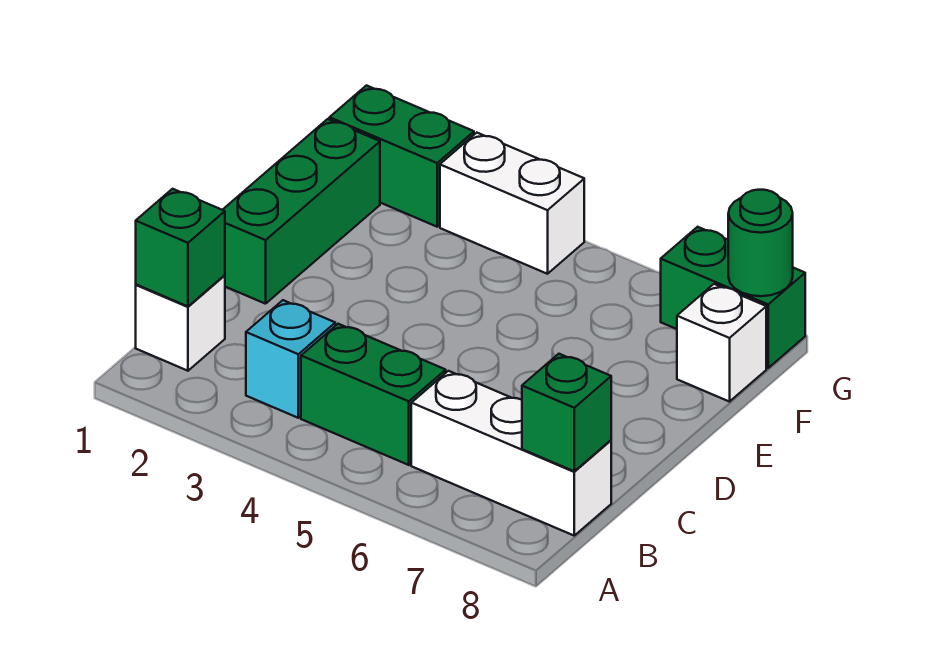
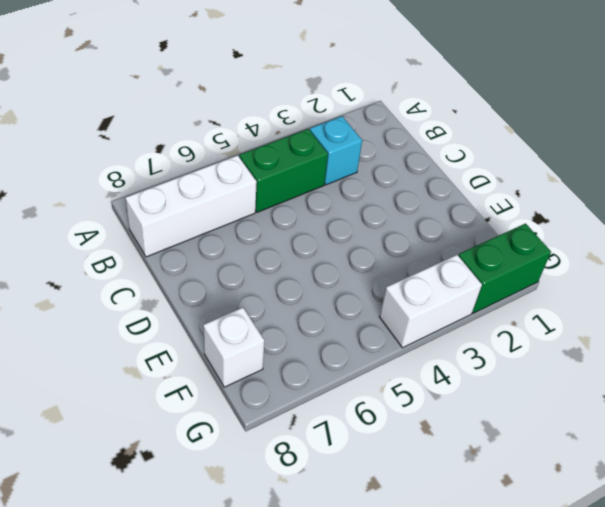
none -> white brick B1 level 1
none -> green brick D1:F1 level 1
none -> green brick G7:G8 level 1

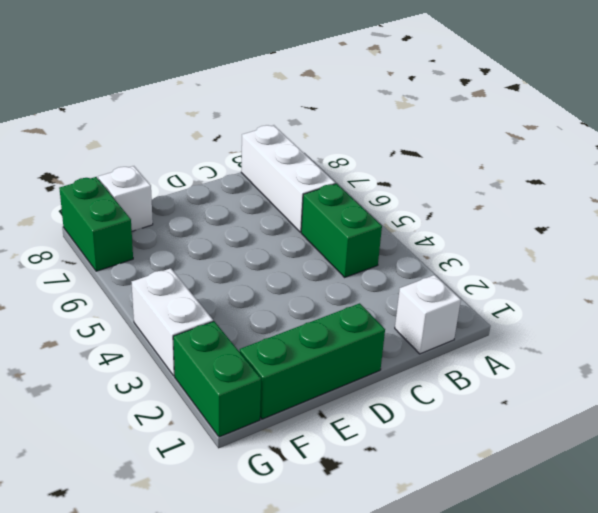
none -> cyan brick B3 level 1
none -> green brick B1 level 2
none -> green brick B8 level 2

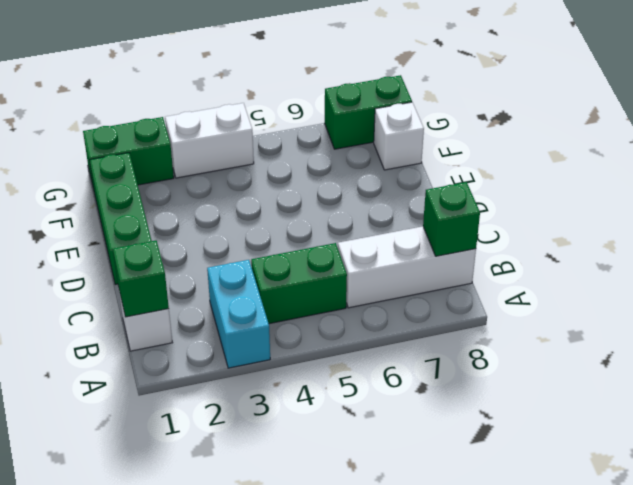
cyan brick A3:B3 level 1 -> cyan brick B3 level 1
none -> green round brick G8 level 2

